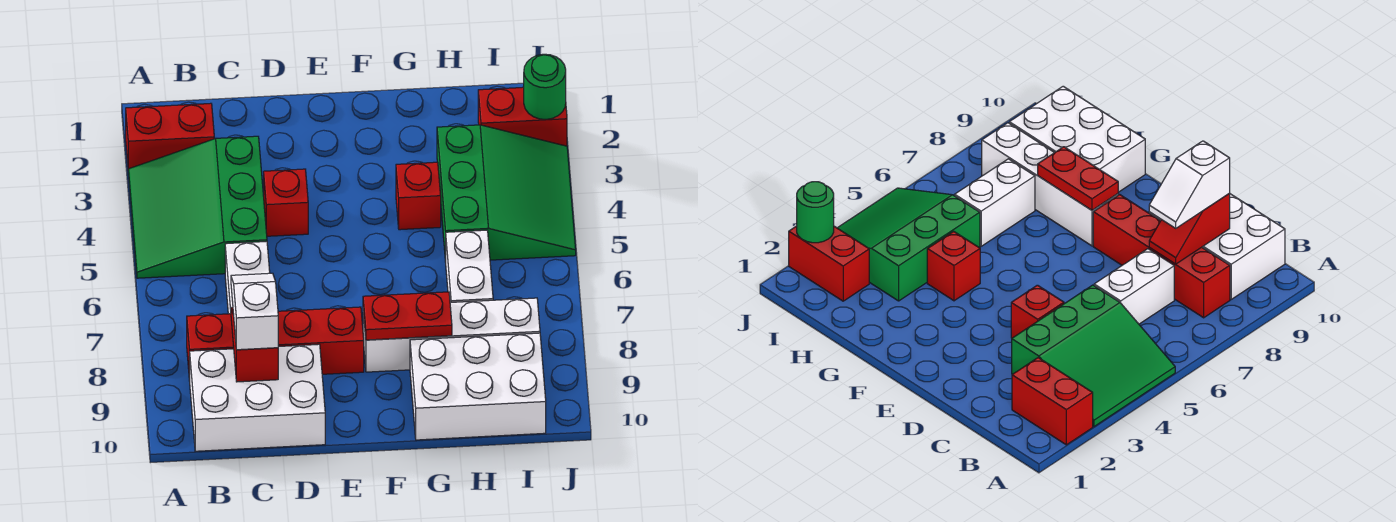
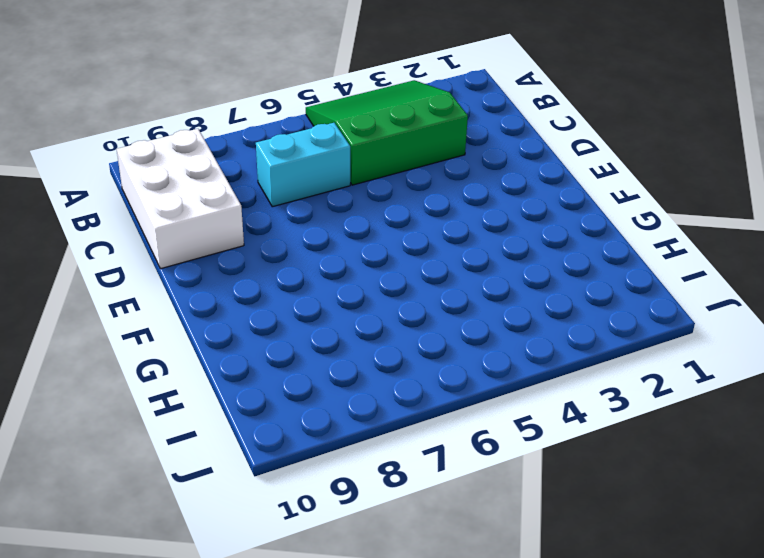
cyan brick C6:C7 level 1 -> white brick C6:C7 level 1
none -> red brick A2:B2 level 1
none -> red brick B8:E8 level 1
none -> red brick D4 level 1

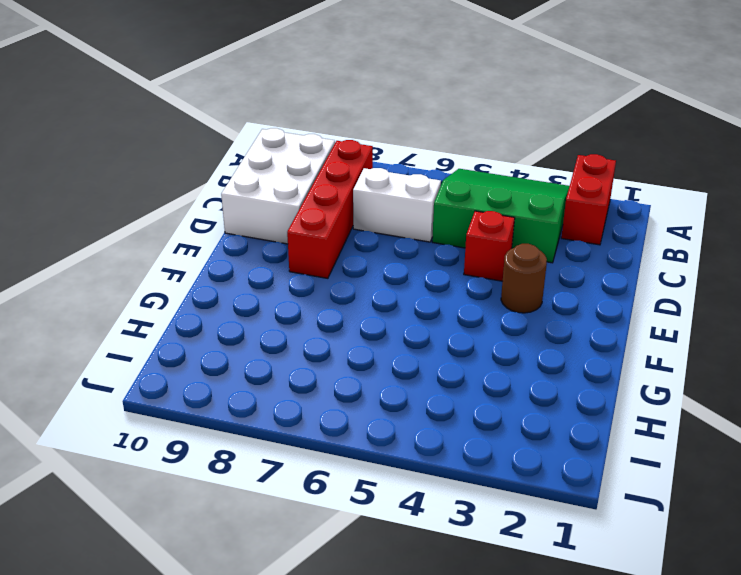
brown round brick E3 level 1 -> none
none -> white brick F8:I8 level 1
none -> red brick G4 level 1
none -> white brick G9:I10 level 1

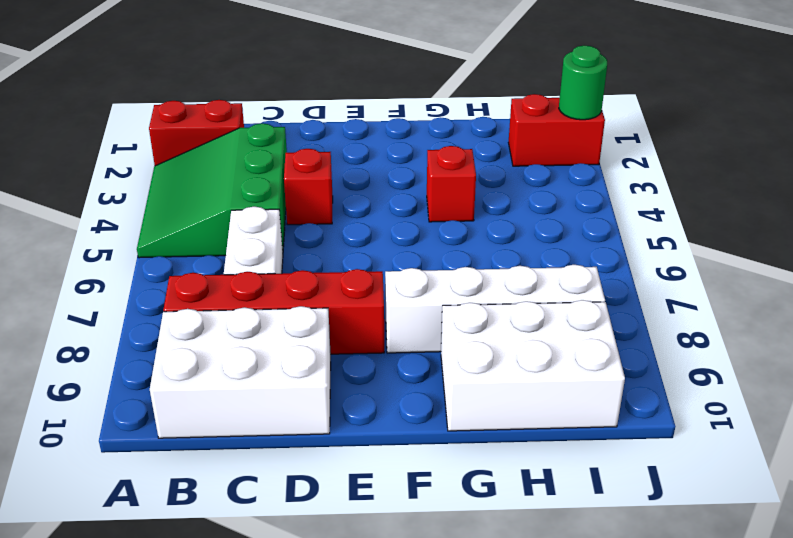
none -> green slope H3:J5 level 1 top H
none -> white brick H6:H7 level 1
none -> red slope C8:C9 level 2 top 9

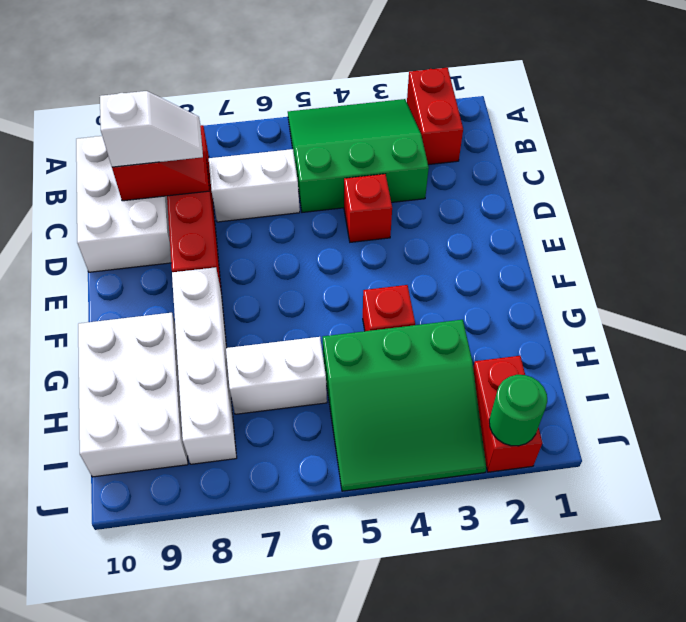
none -> red plate F8:G8 level 2

